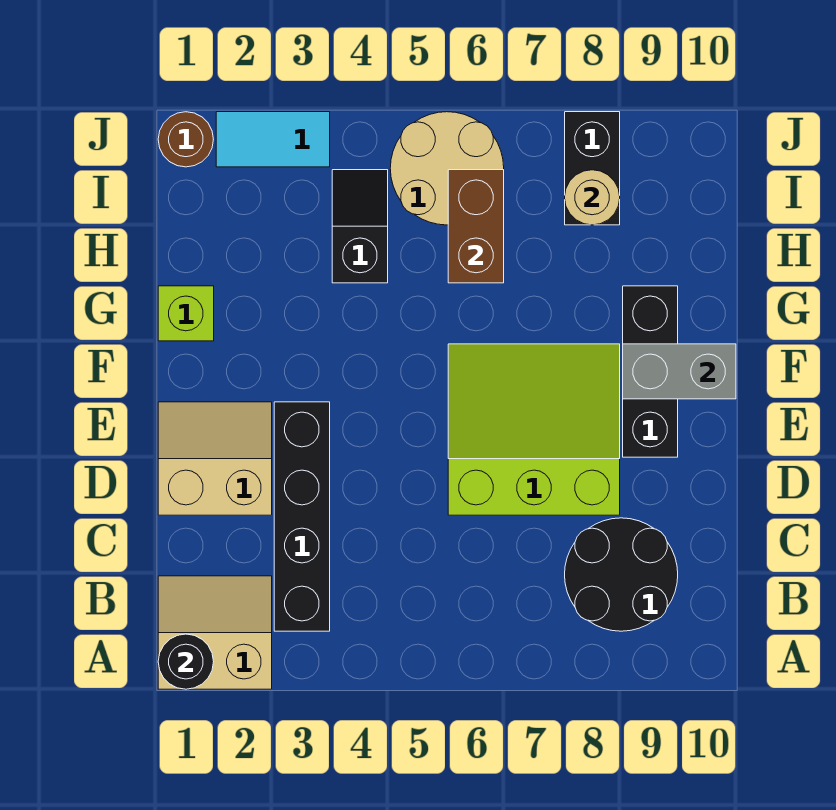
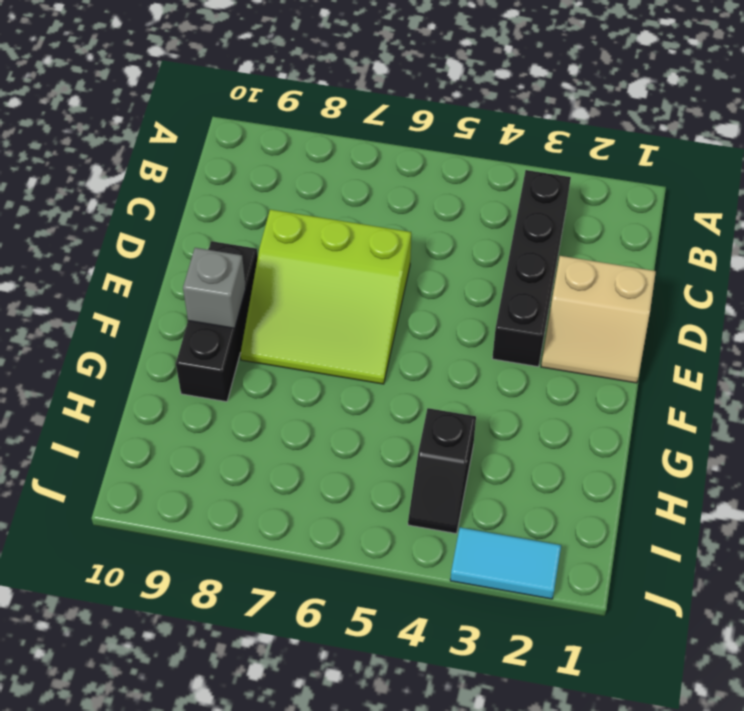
grey brick F9 level 2 -> grey brick F9:F10 level 2
none -> tan slope A1:B2 level 1 top A
none -> black round brick B8:C9 level 1
none -> lime brick G1 level 1

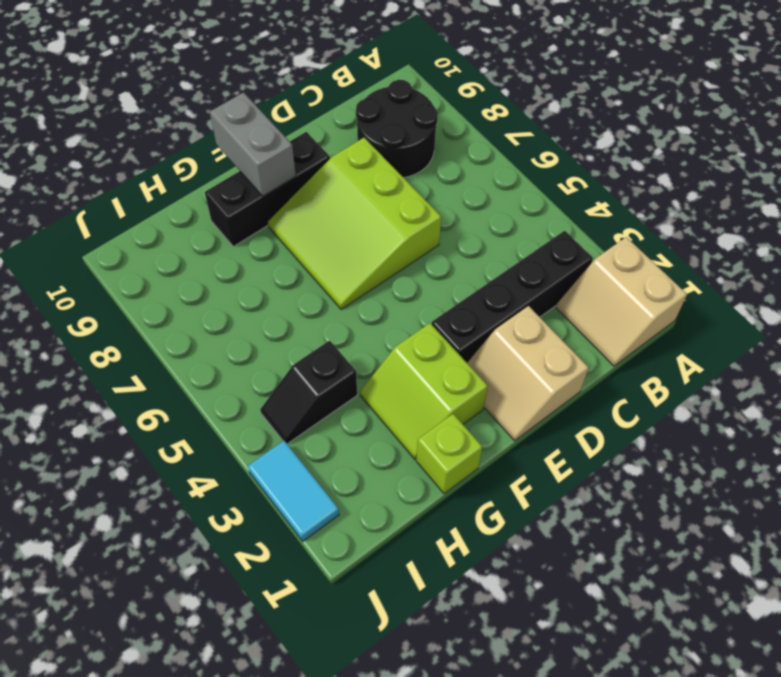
lime slope F2:G3 level 1 top F -> none
none -> tan round brick I5:J6 level 1
none -> black brick I8:J8 level 1
none -> brown round brick J1 level 1

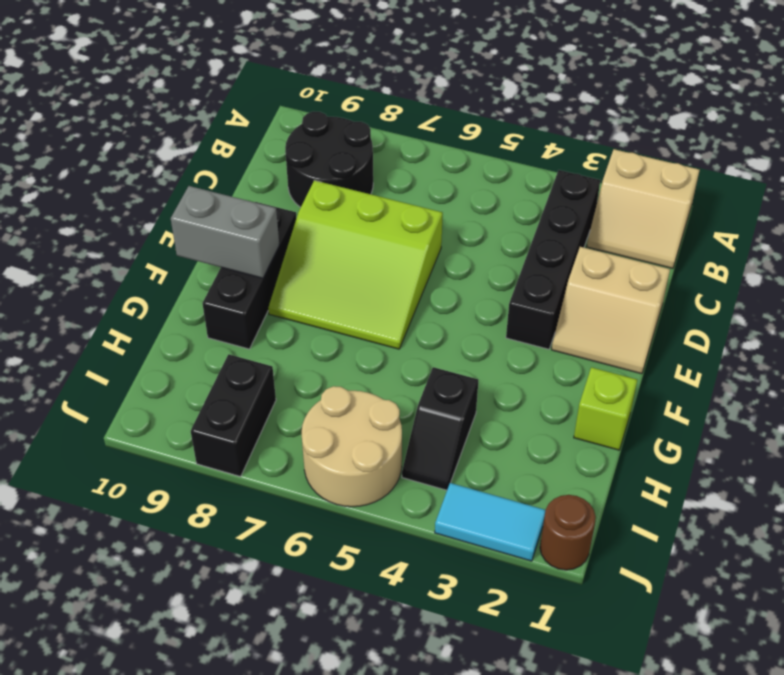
none -> black round brick A1 level 2
none -> brown brick H6:I6 level 2
none -> tan round brick I8 level 2

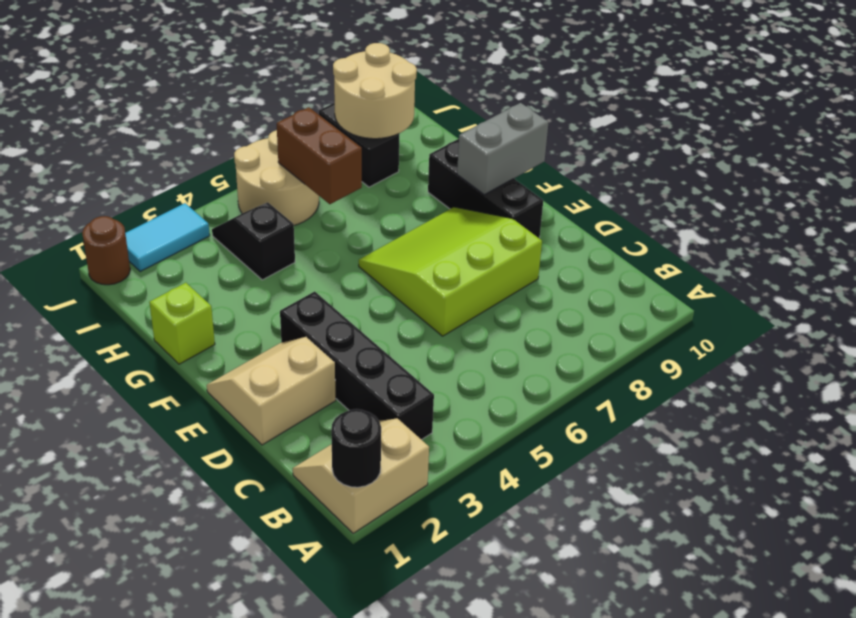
tan round brick I8:J9 level 2 -> tan round brick I8 level 2
none -> black round brick B8:C9 level 1

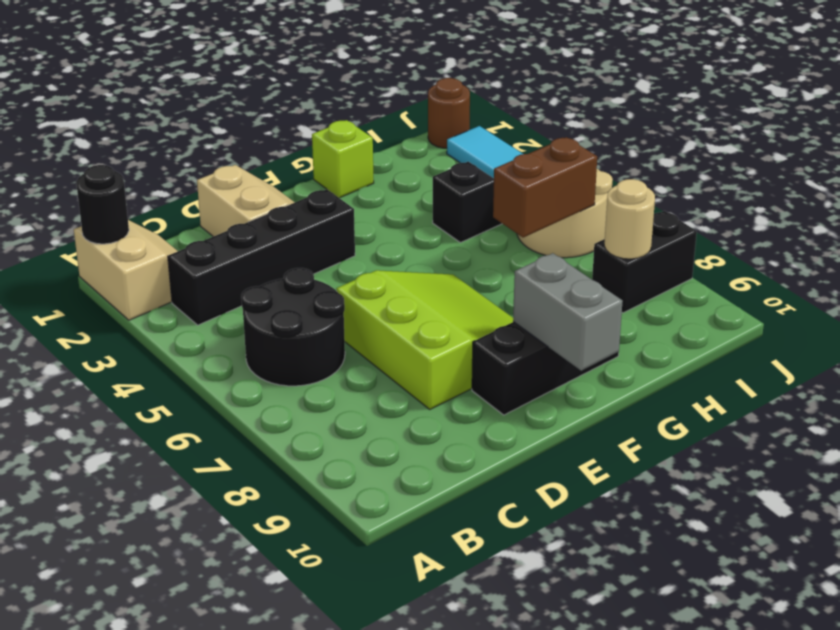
black round brick B5:C6 level 1 -> black round brick B8:C9 level 1

